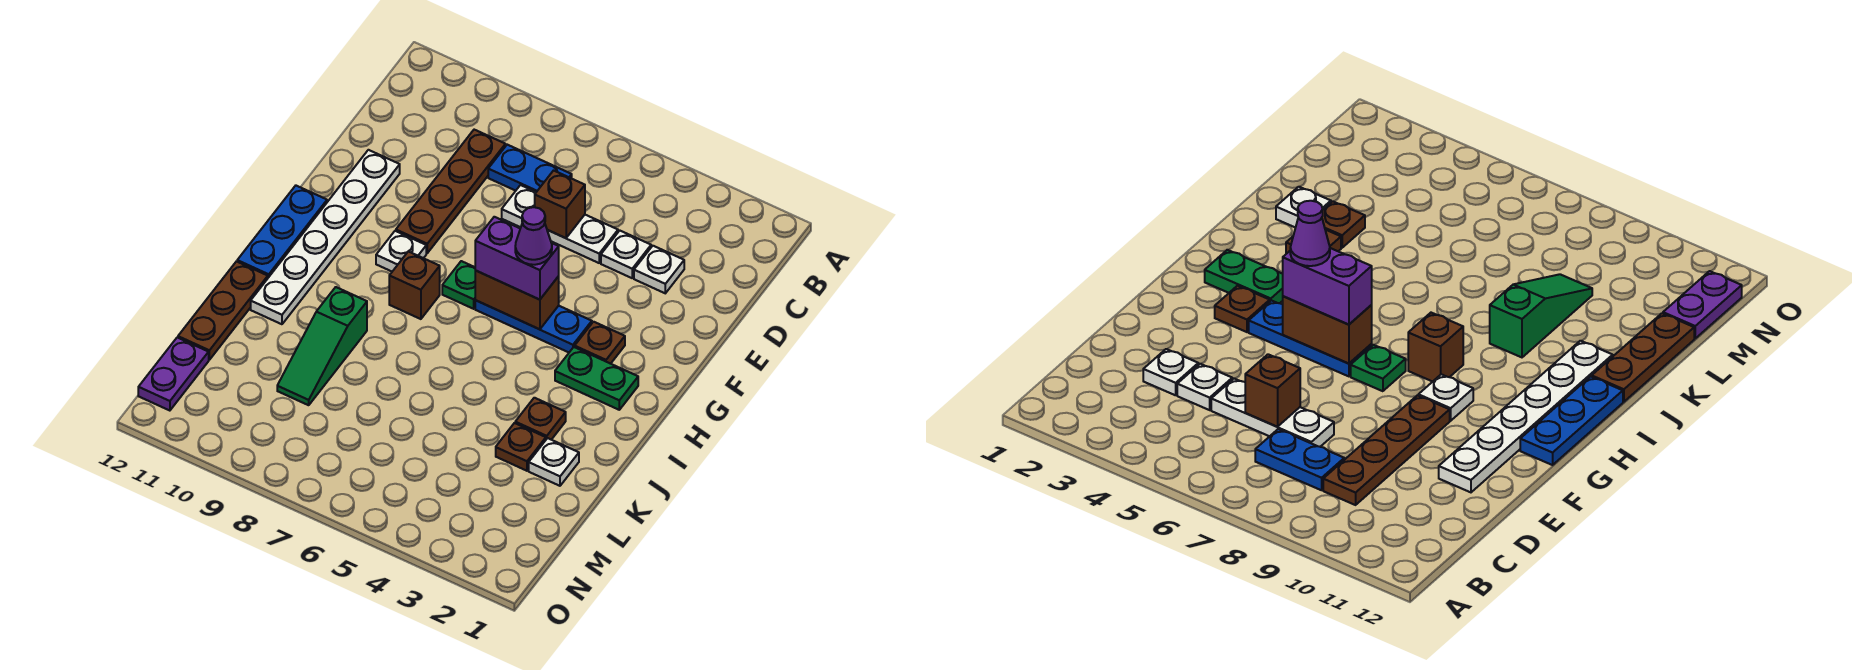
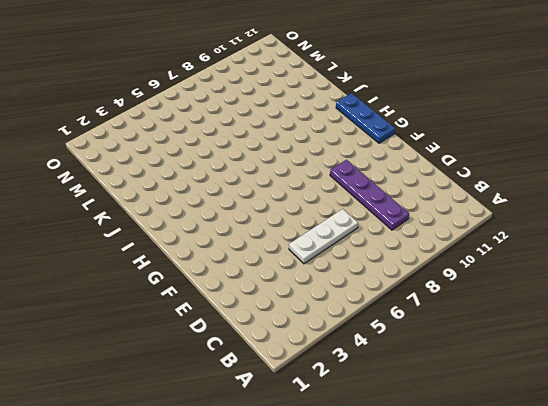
purple plate C9:F9 level 1 -> brown plate C9:F9 level 1
none -> blue plate C7:C8 level 1
none -> white plate D3 level 1
none -> white plate D4 level 1

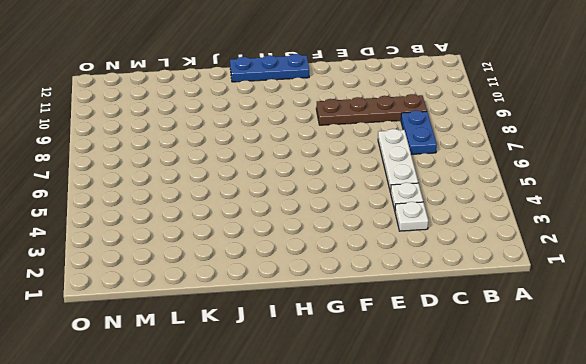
none -> white plate E11:J11 level 1
none -> brown plate G3 level 1
none -> blue plate G4:G6 level 1

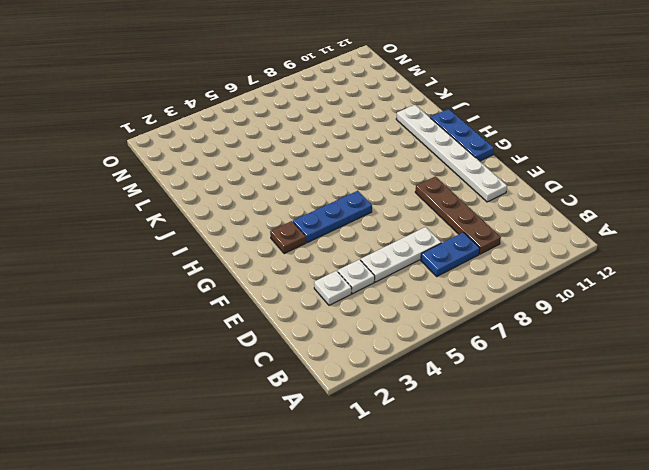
none -> green plate G7 level 1
none -> white plate G9 level 1
none -> green plate H2:H3 level 1

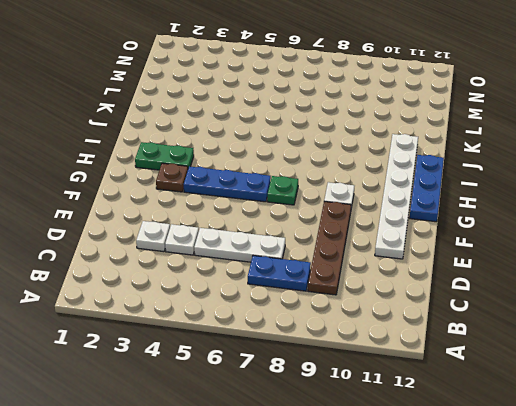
none -> brown brick H8 level 1
none -> brown plate J3 level 1
none -> green slope J9:L9 level 1 top J

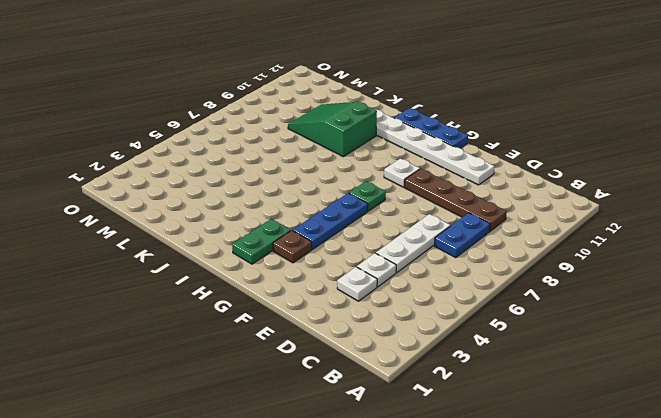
green slope J9:L10 level 1 top J -> green slope J9:L9 level 1 top J
none -> brown brick H8 level 1
none -> brown plate J3 level 1
none -> brown plate J12:L12 level 1

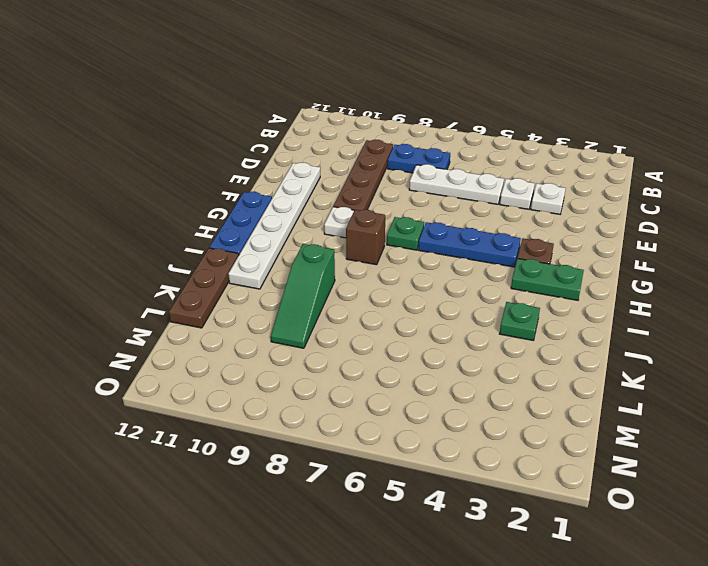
green plate J3 level 1 -> brown plate J3 level 1
none -> white plate K2 level 1
none -> brown plate K3 level 1
none -> purple plate M12:N12 level 1

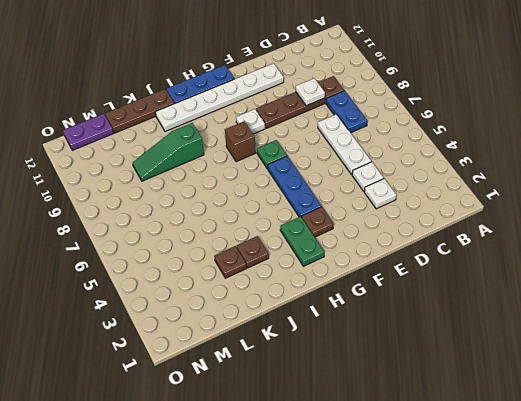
white plate D9 level 2 -> white plate K2 level 1
none -> brown brick D6 level 2
none -> brown brick G5:G6 level 2
none -> purple brick G5:G6 level 3

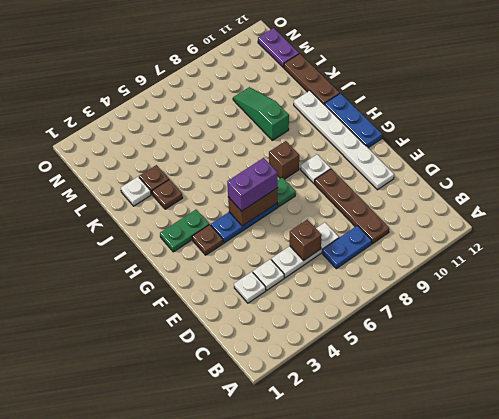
none -> purple cone G5 level 4

